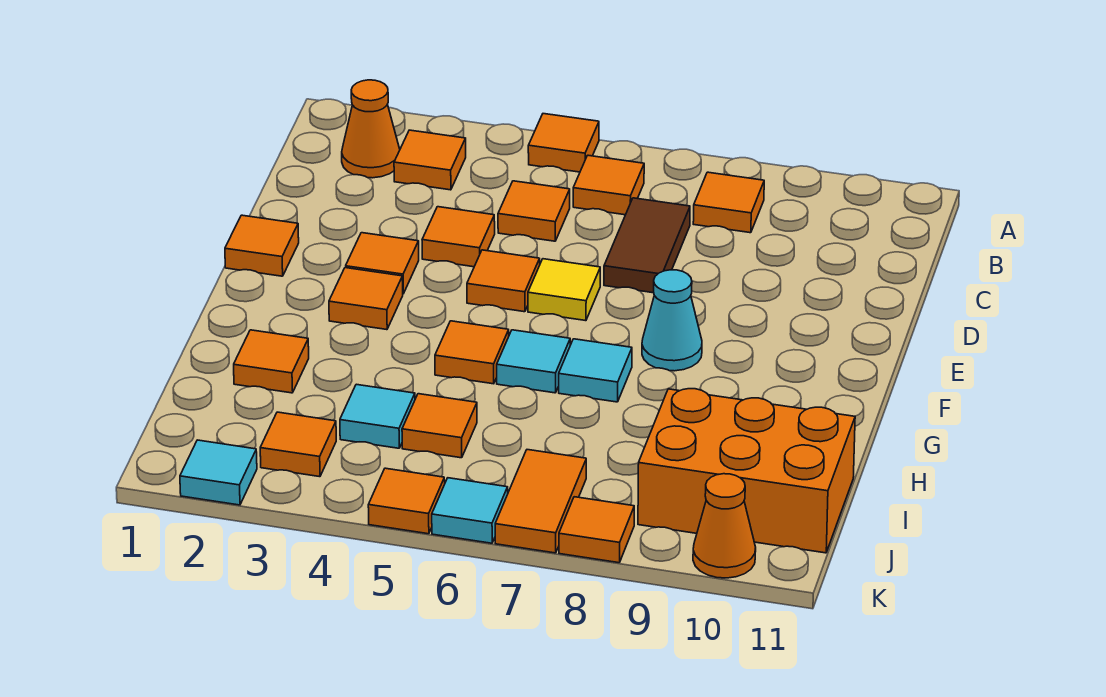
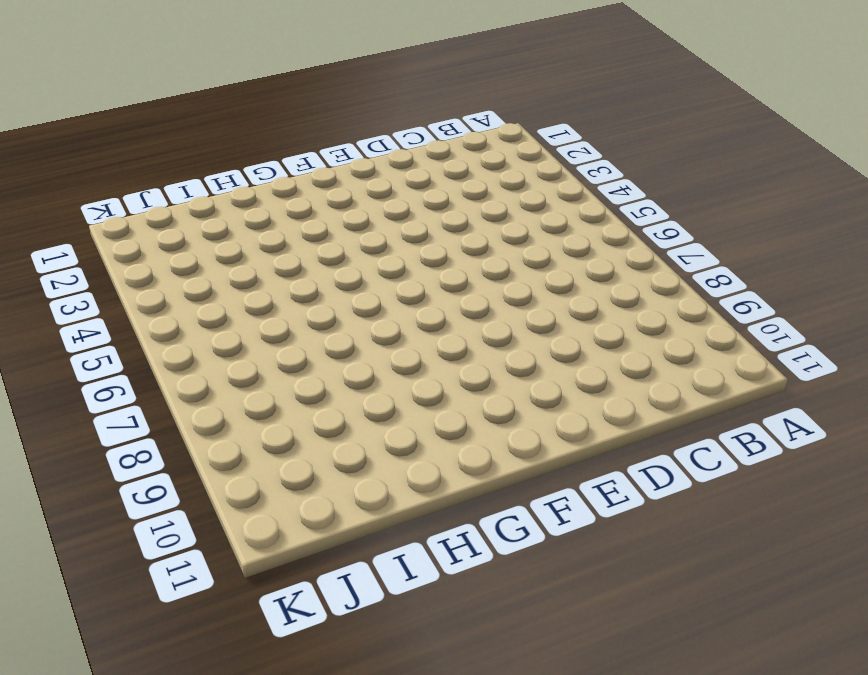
none -> orange tile A5 level 1
none -> orange cone B2 level 1
none -> orange tile B3 level 1

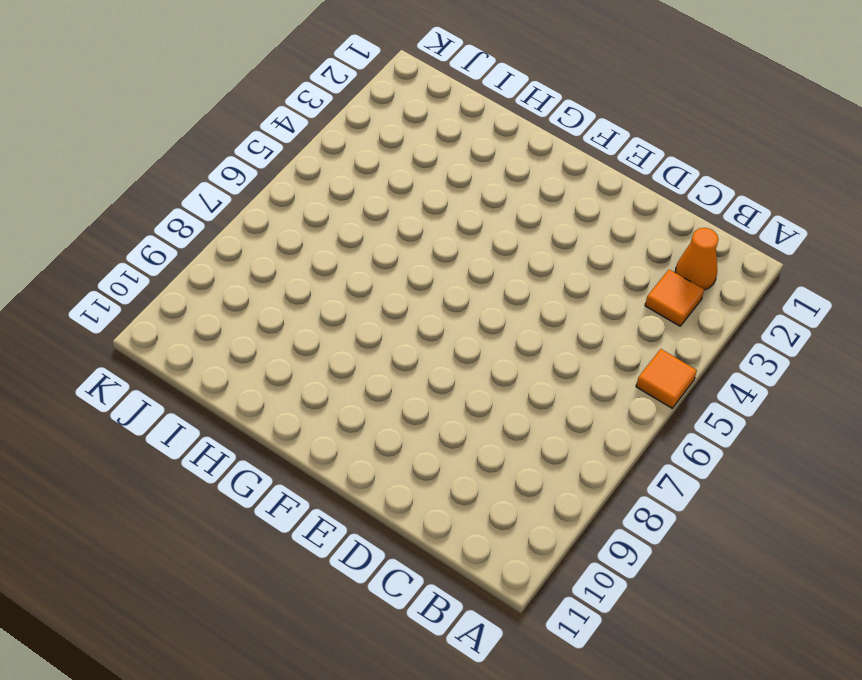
none -> orange tile B6 level 1
none -> orange tile B8 level 1
none -> orange tile C5 level 1

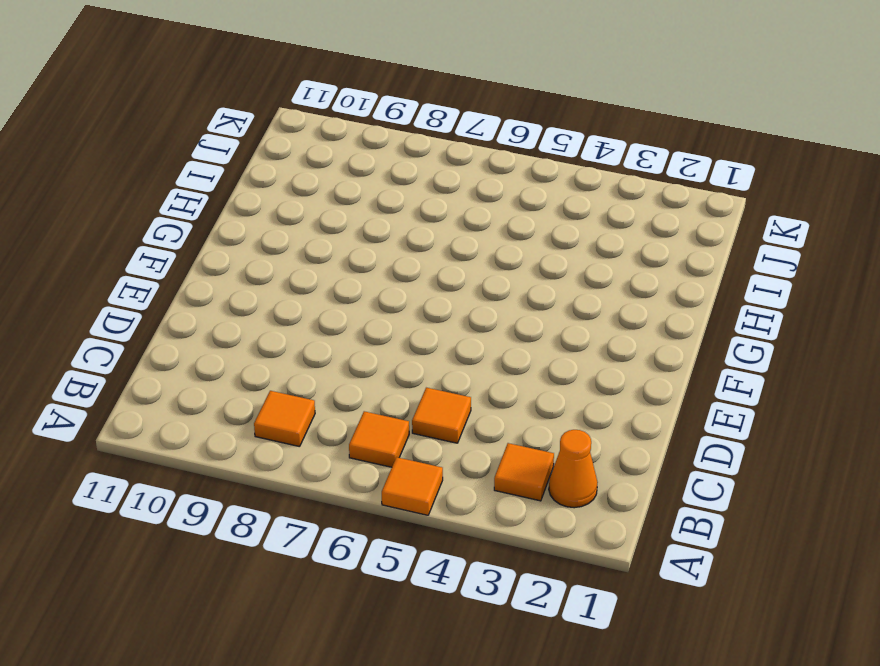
none -> brown tile C7:D7 level 1
none -> orange tile D4 level 1
none -> orange tile E1 level 1

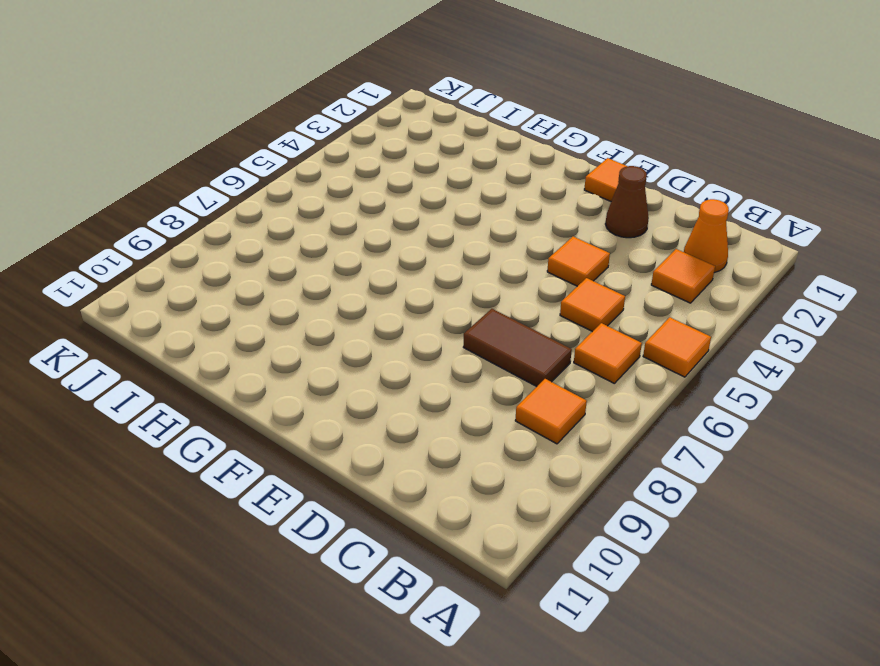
brown cone D2 level 1 -> none
none -> orange tile E3 level 1
none -> orange tile E5 level 1
none -> yellow tile E6 level 1

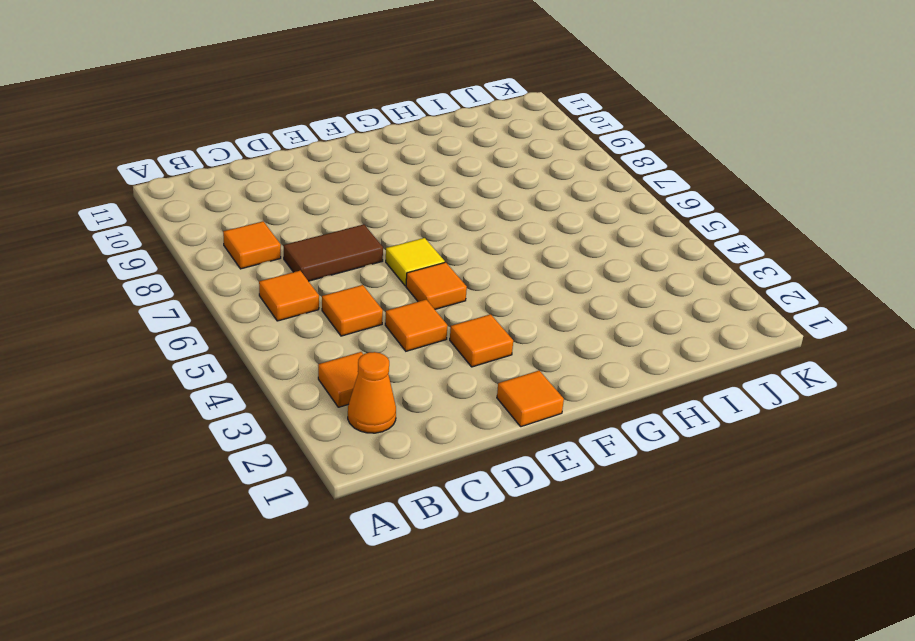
none -> orange tile A5 level 1
none -> orange tile F3 level 1
none -> cyan cone F8 level 1

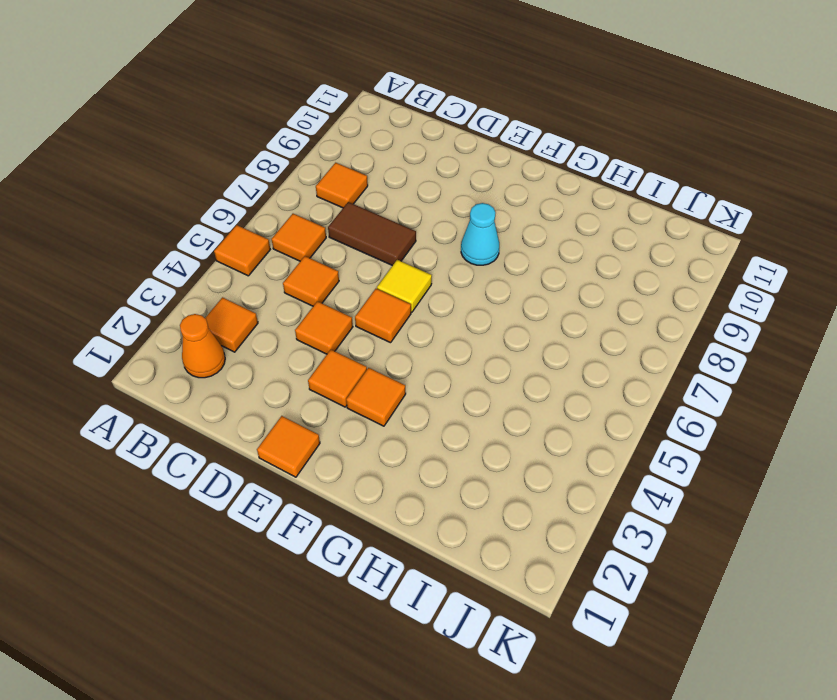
none -> orange tile G5 level 1
none -> cyan tile G6 level 1
none -> cyan tile G7 level 1

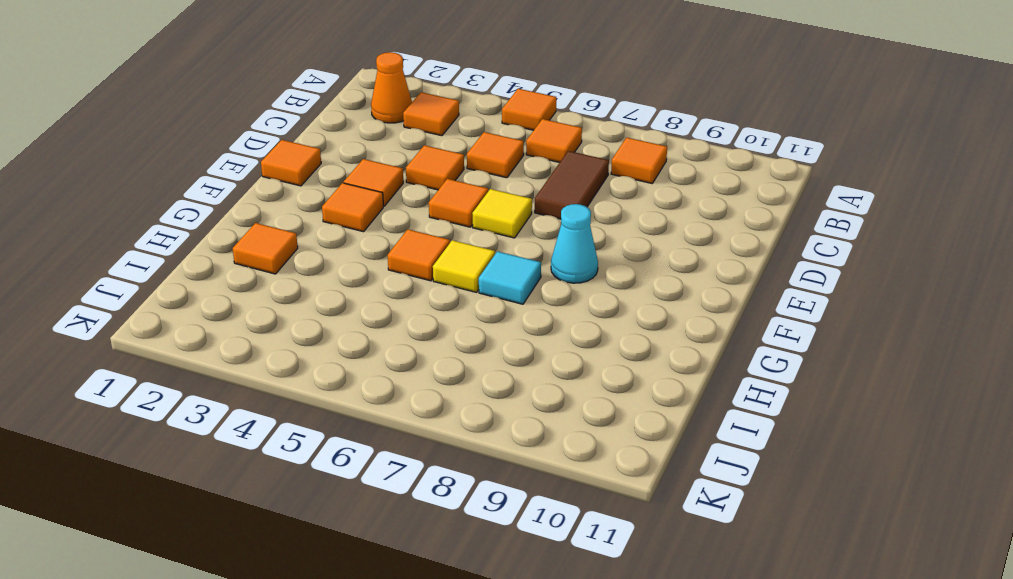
yellow tile G6 level 1 -> cyan tile G6 level 1
none -> cyan tile I4 level 1
none -> orange tile I5 level 1
none -> orange brick I9:J11 level 1

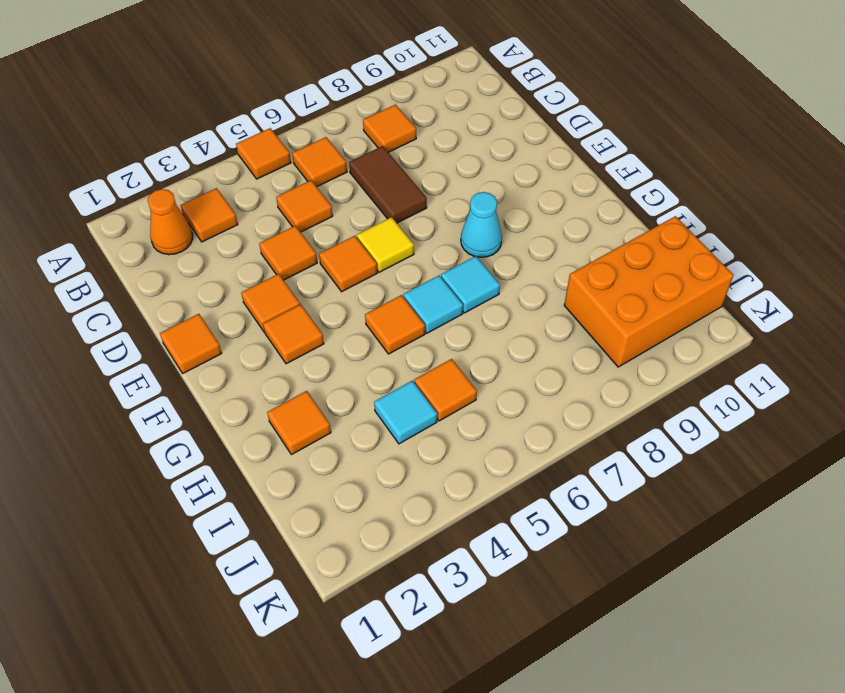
none -> orange tile J3 level 1
none -> orange tile J7:K7 level 1
none -> cyan tile K2 level 1

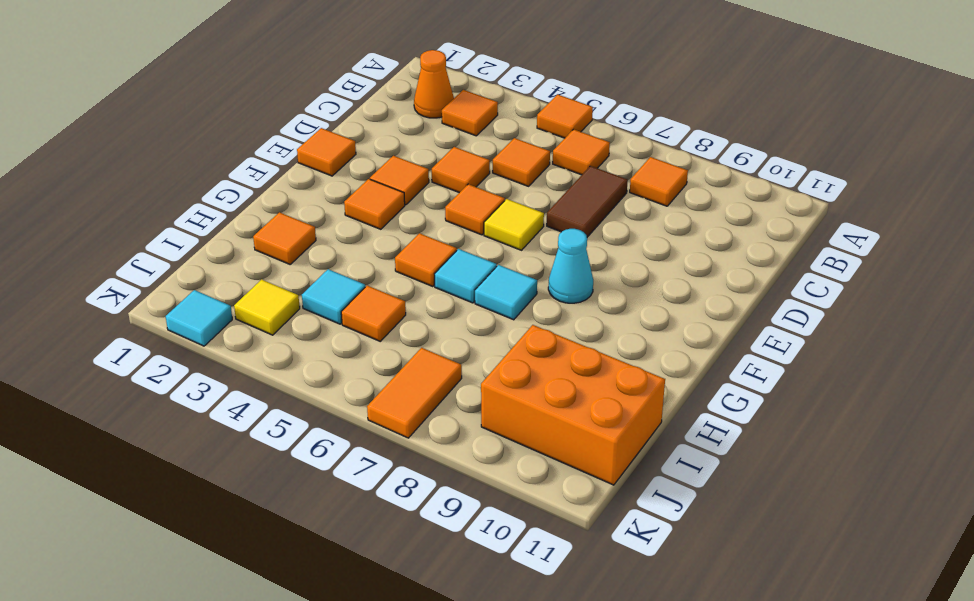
yellow tile J3 level 1 -> orange tile J3 level 1
none -> orange tile K5 level 1
none -> cyan tile K6 level 1
none -> orange tile K8 level 1

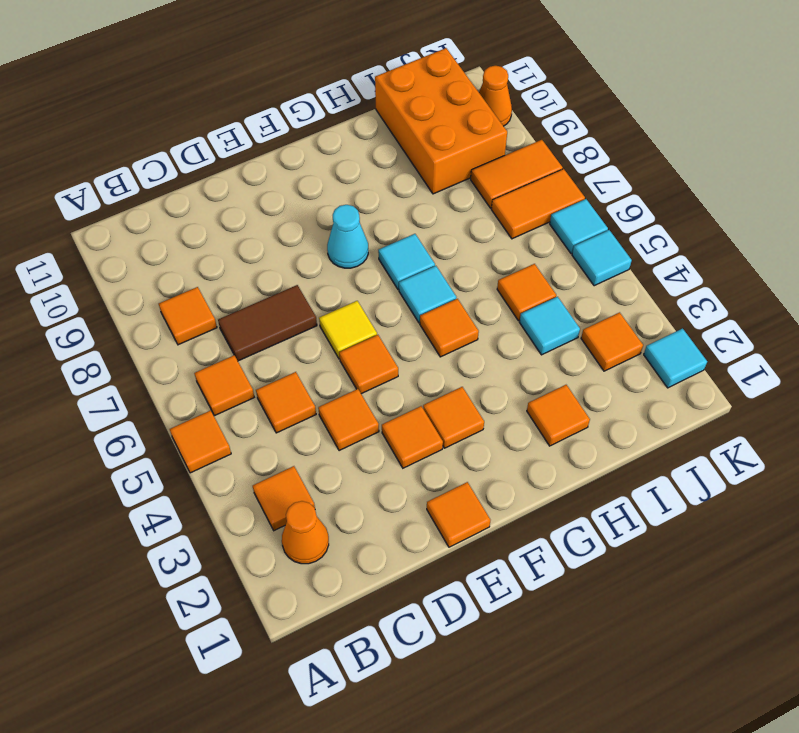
orange tile J8:K8 level 1 -> orange tile K8 level 1
cyan tile K5 level 1 -> orange tile K5 level 1

